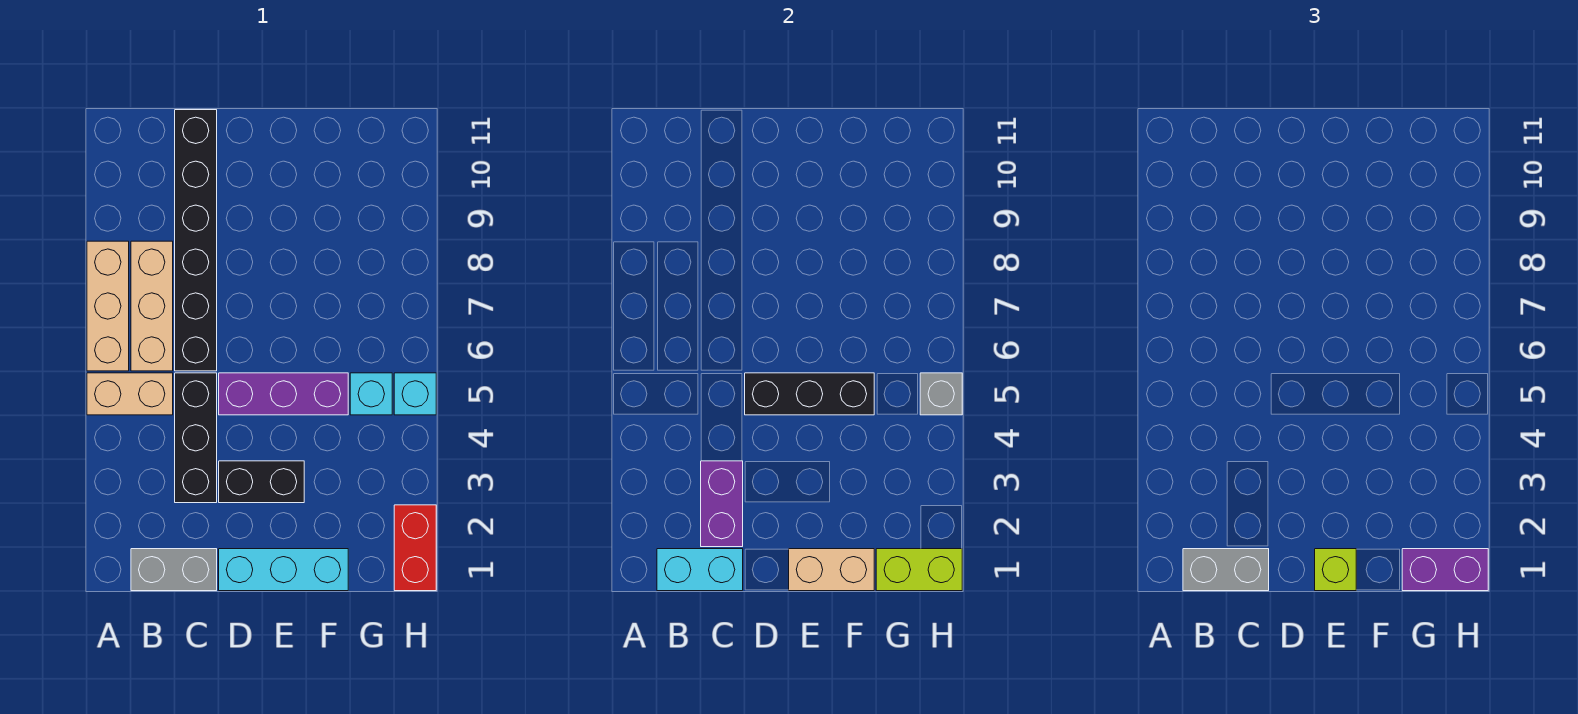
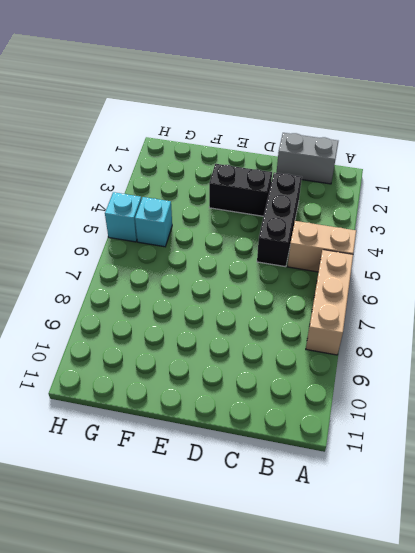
none -> tan brick B6:B8 level 1
none -> black brick C6:C11 level 1
none -> cyan brick D1:F1 level 1

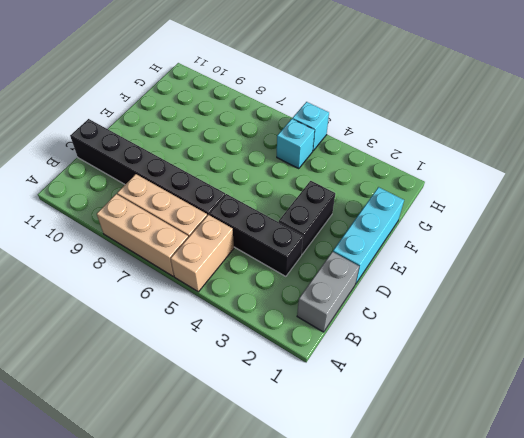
none -> purple brick D5:F5 level 1
none -> red brick H1:H2 level 1
none -> cyan brick B1:C1 level 2

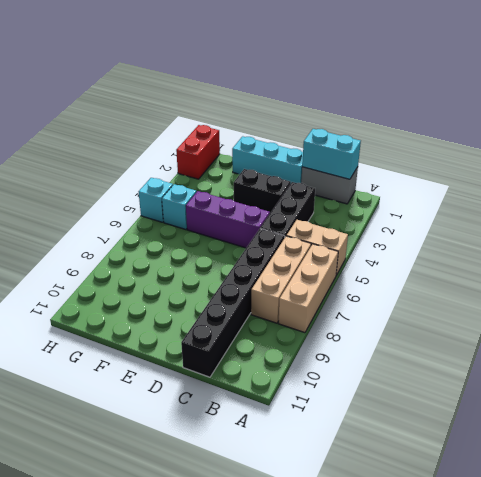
none -> purple brick C2:C3 level 2
none -> black brick D5:F5 level 2
none -> tan brick E1:F1 level 2

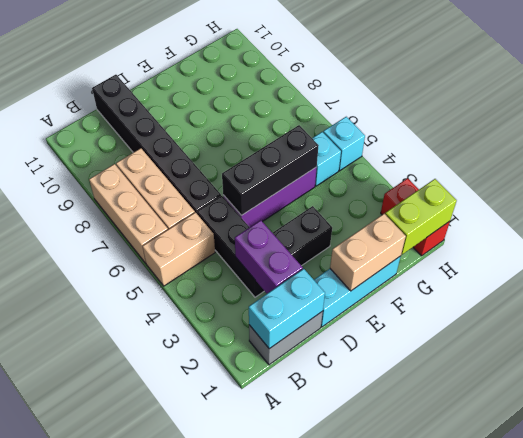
none -> grey brick H5 level 2
none -> grey brick B1:C1 level 3
none -> lime brick E1 level 3

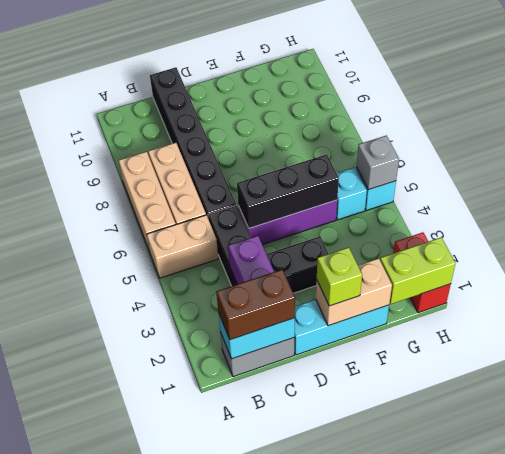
brown brick B1:C1 level 3 -> grey brick B1:C1 level 3
none -> purple brick G1:H1 level 3

